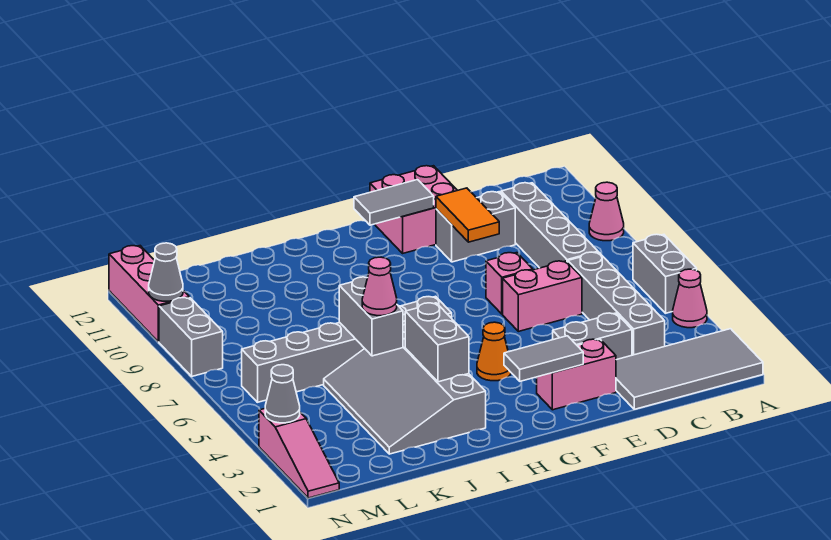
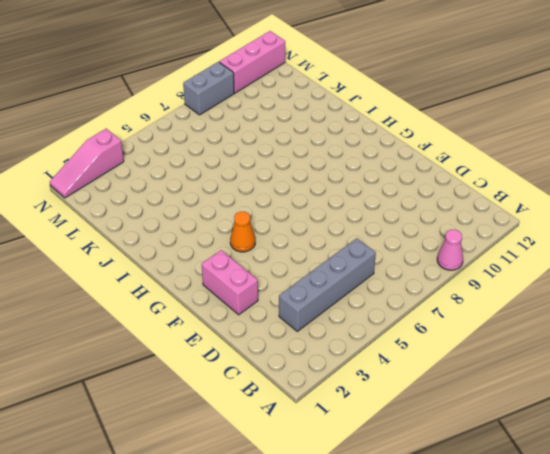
none -> grey tile A1:D2 level 1
none -> pink cone A4 level 1
none -> grey brick A5:A6 level 1

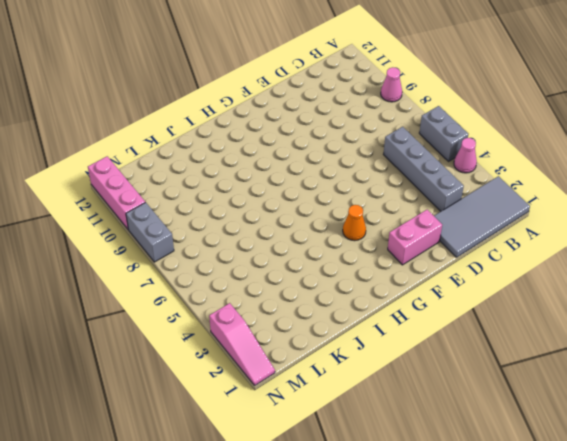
none -> grey brick C7:C10 level 1
none -> grey brick D3:E3 level 1
none -> pink brick D6:E6 level 1

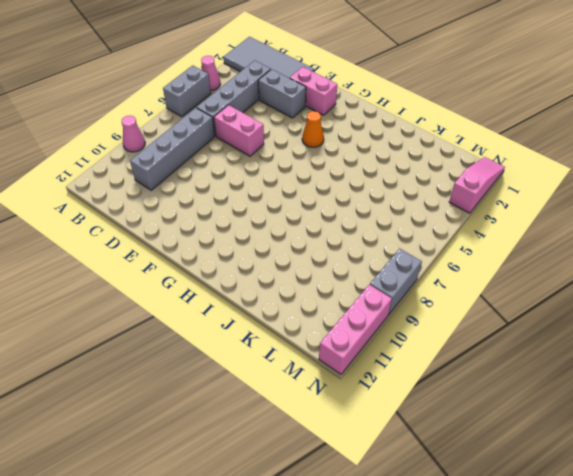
none -> grey brick D10:E10 level 1
none -> pink brick E7 level 1
none -> pink brick E11:F12 level 1

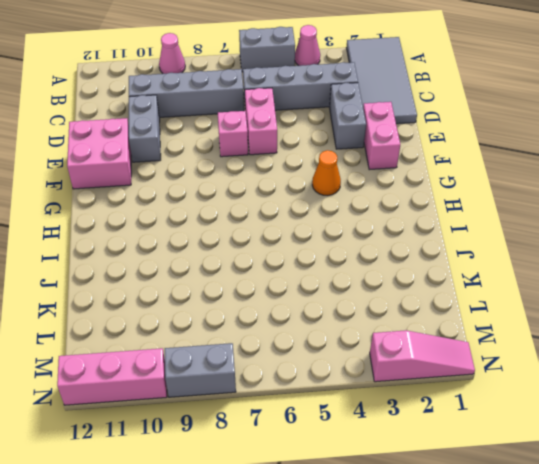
none -> grey brick H6:M6 level 1
none -> grey slope I2:K5 level 1 top I
none -> orange tile E9:E10 level 2

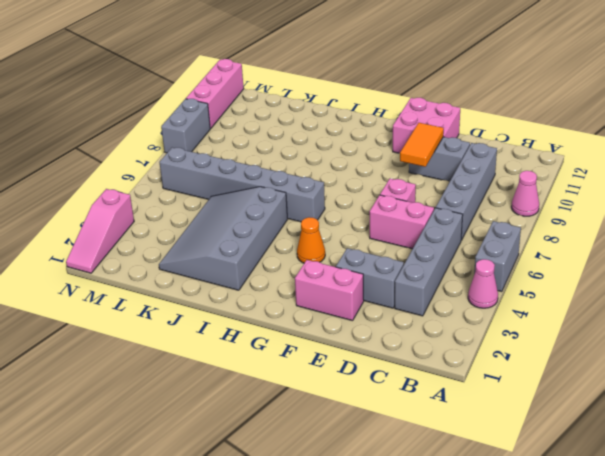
none -> grey tile A1:D2 level 1
none -> grey tile F2:G2 level 2
none -> grey tile F11:G11 level 2

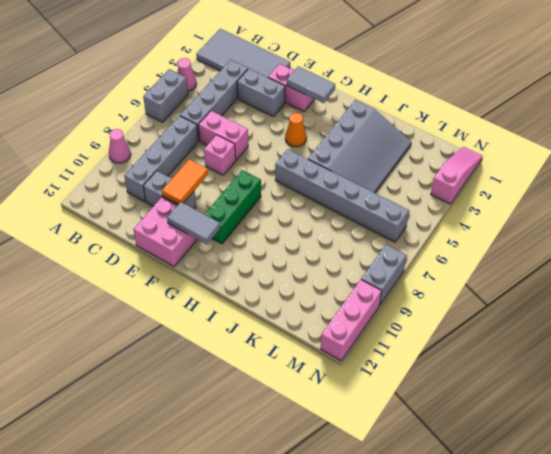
green brick G8:G10 level 1 -> none
none -> grey brick I3:I4 level 2
none -> grey brick J5:J6 level 2
none -> grey cone N3 level 2

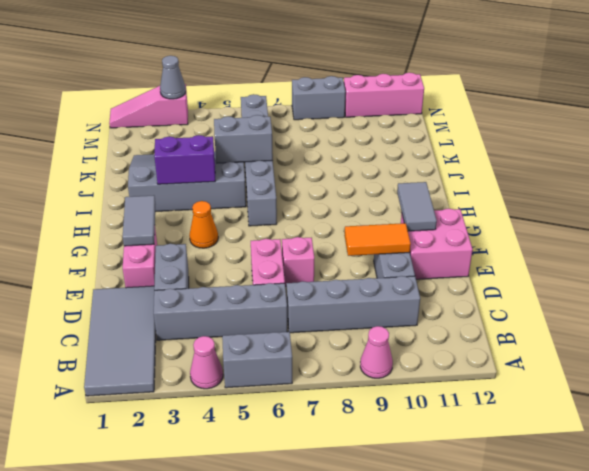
purple brick I3:I4 level 2 -> grey brick I3:I4 level 2
none -> grey cone N10 level 2
none -> pink cone J5 level 3

